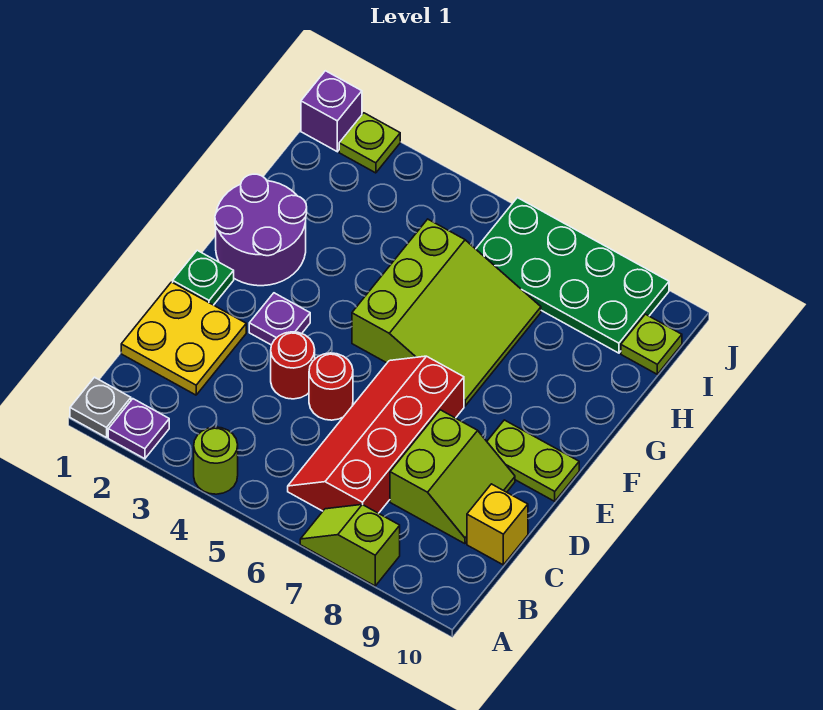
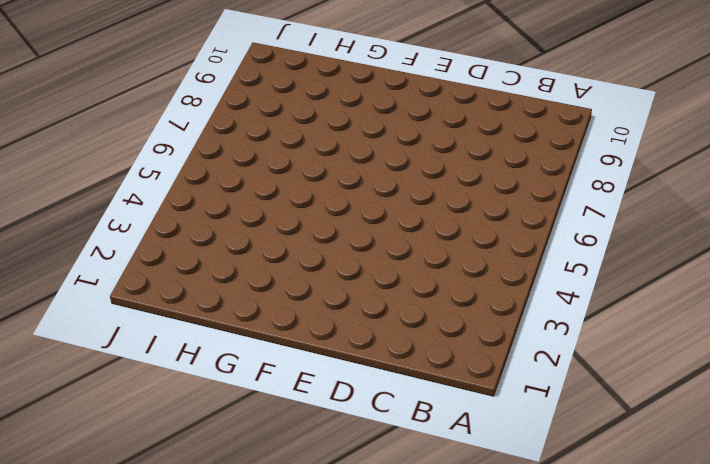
none -> grey plate A1 level 1
none -> purple plate A2 level 1
none -> lime round brick A4 level 1

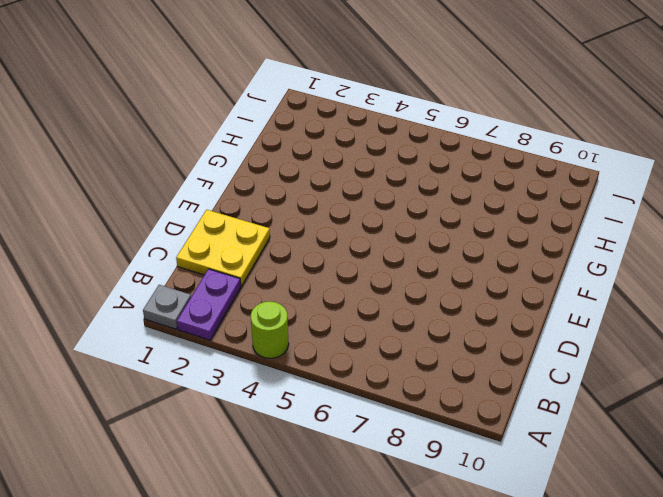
purple plate A2:B2 level 1 -> purple plate A2 level 1
none -> lime slope A7:A8 level 1 top 8
none -> red slope B6:E7 level 1 top 7
none -> lime slope C8:D9 level 1 top 8

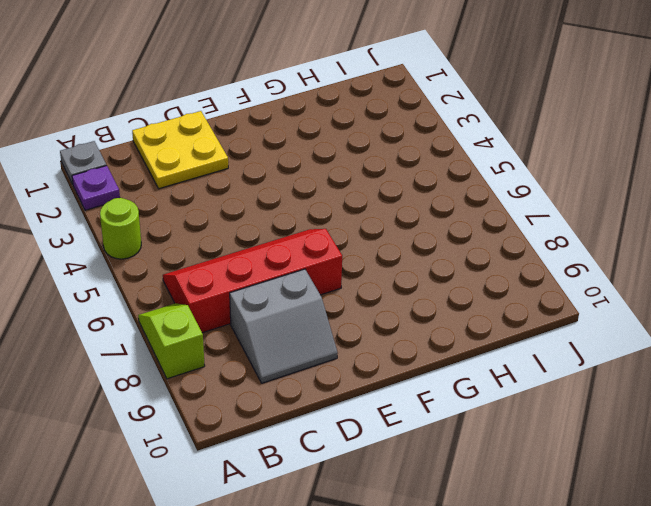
grey slope C8:D9 level 1 top 8 -> lime slope C8:D9 level 1 top 8
none -> yellow brick C10 level 1
none -> red round brick D4 level 1
none -> red round brick D5 level 1

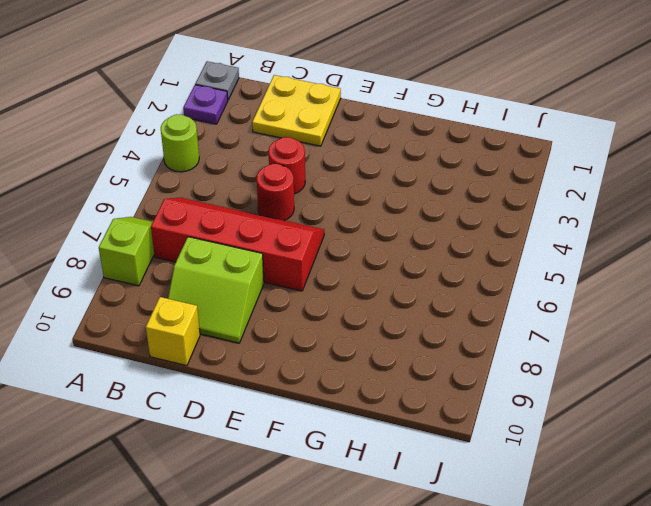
none -> green plate E1 level 1
none -> purple plate E3 level 1
none -> lime plate E9:E10 level 1

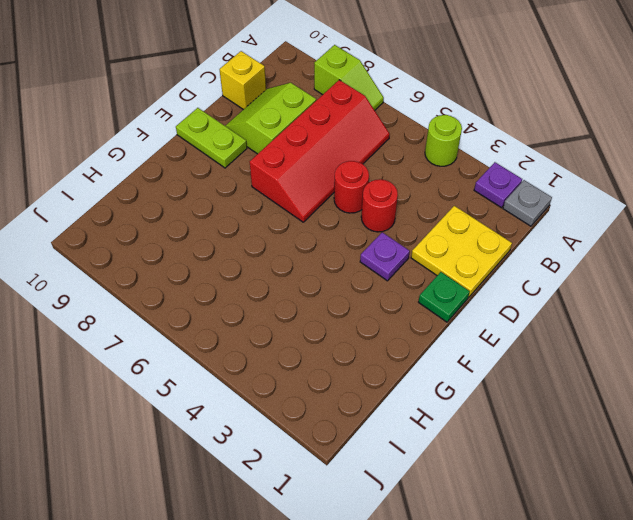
none -> purple round brick F1:G2 level 1
none -> lime slope F5:H7 level 1 top 5
none -> green plate I6:J9 level 1

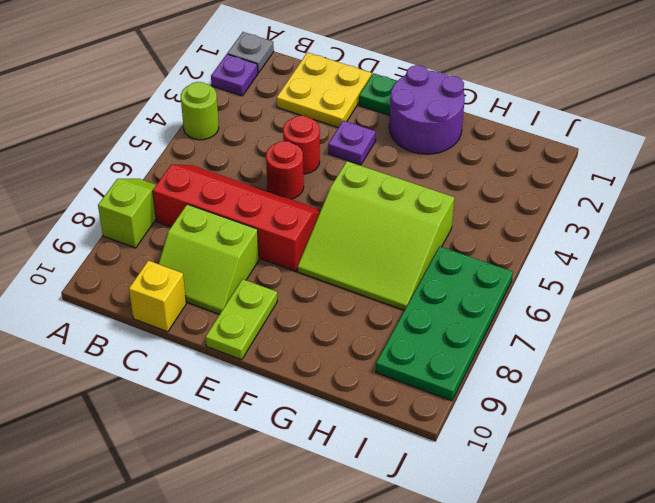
none -> lime plate I10 level 1
none -> purple brick J1 level 1
none -> lime plate J2 level 1

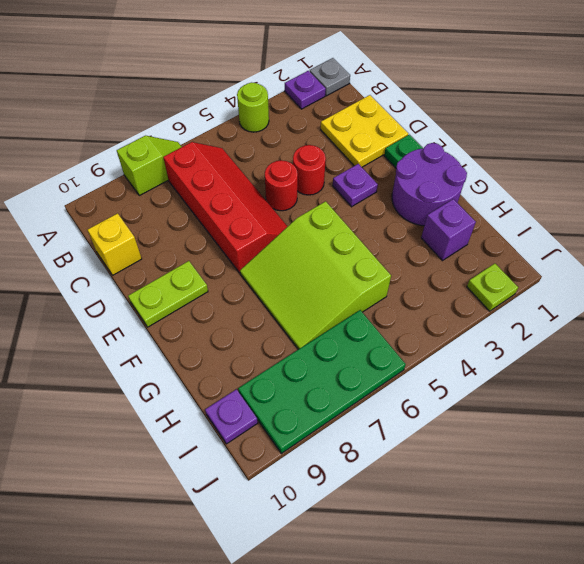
purple brick H2 level 1 -> purple brick J1 level 1
purple plate I10 level 1 -> lime plate I10 level 1
none -> lime slope C8:D9 level 1 top 8

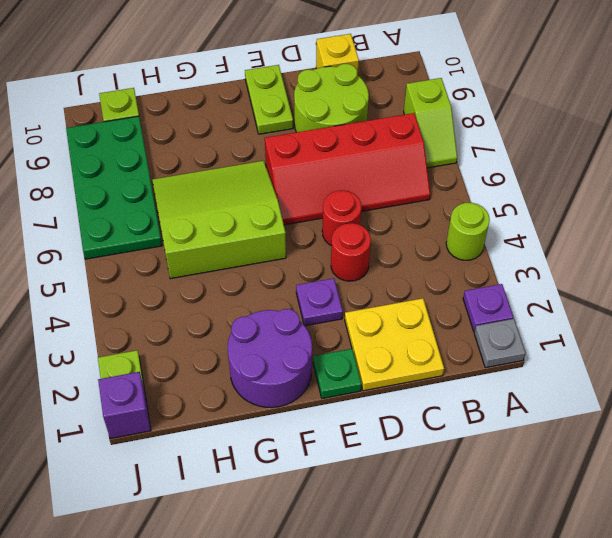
lime round brick C8:D9 level 1 -> lime slope C8:D9 level 1 top 8

